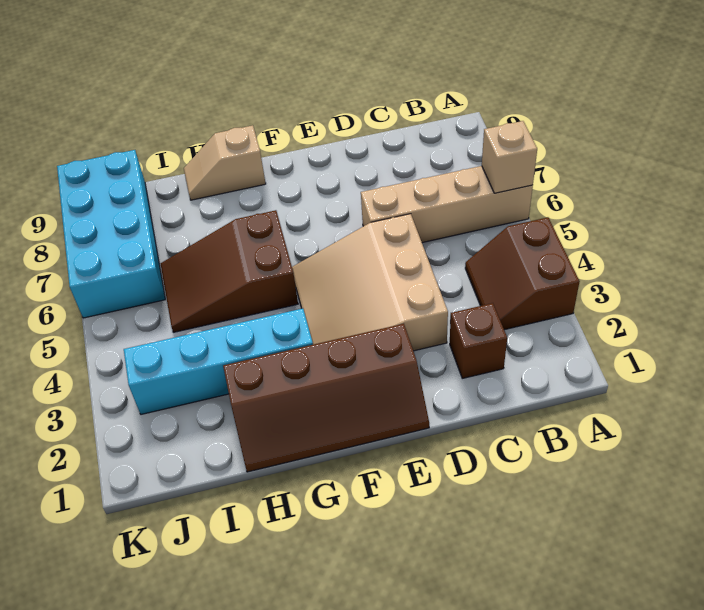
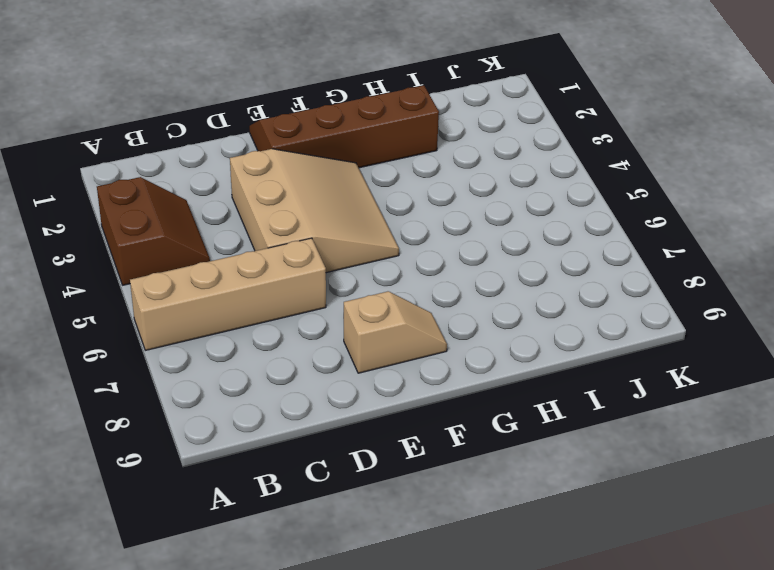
tan slope E8:F8 level 1 top E -> tan slope G9:H9 level 1 top G
none -> brown brick C2 level 1
none -> cyan brick G3:J3 level 1

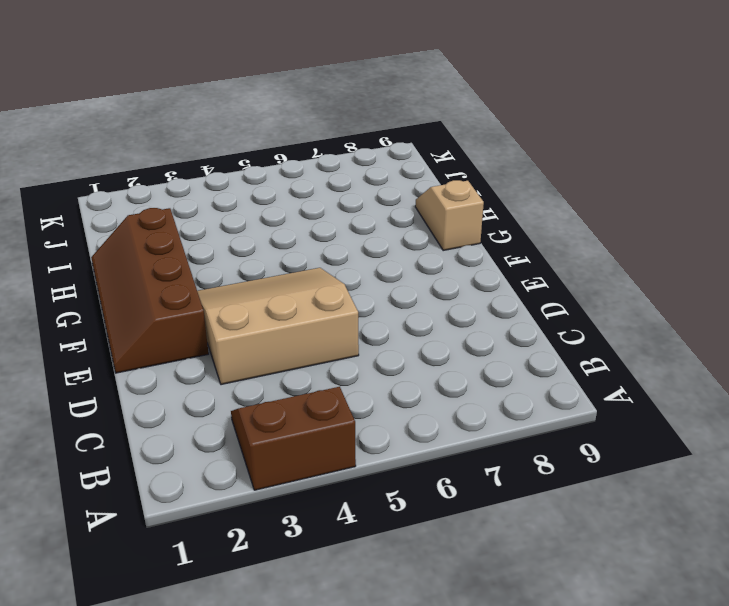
none -> tan brick A6:D6 level 1
none -> brown brick C2 level 1

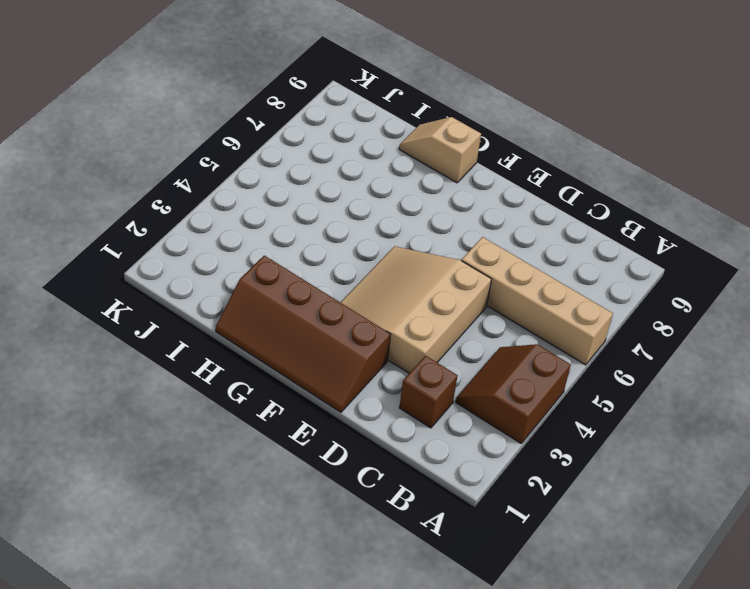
none -> cyan brick G3:J3 level 1
none -> brown slope G5:I6 level 1 top G

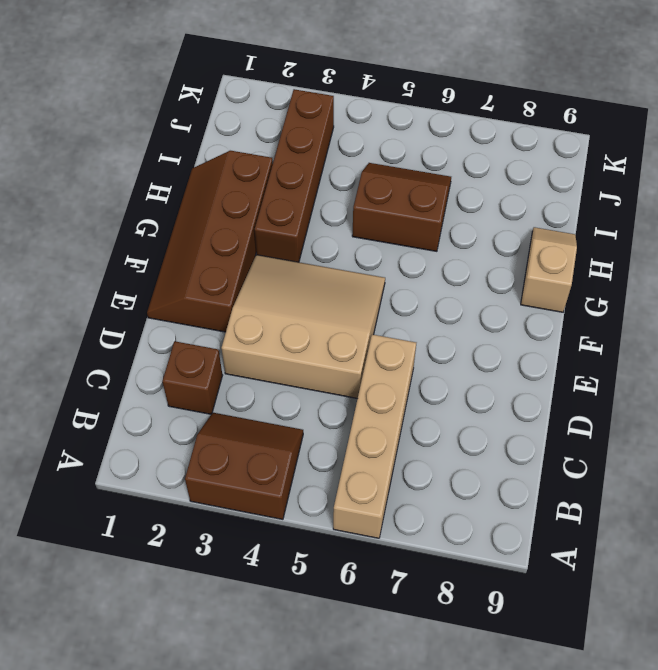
brown brick G3:J3 level 1 -> cyan brick G3:J3 level 1
brown slope H5:I6 level 1 top H -> brown slope G5:I6 level 1 top G
none -> cyan brick J6:K9 level 1
none -> tan brick A6 level 2

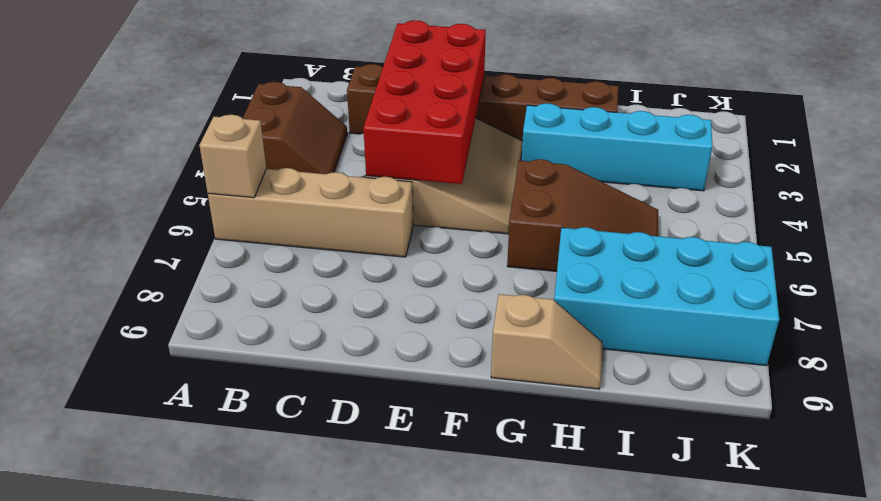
red brick D2:E5 level 2 -> none
cyan brick H7:K8 level 1 -> cyan brick J6:K9 level 1

